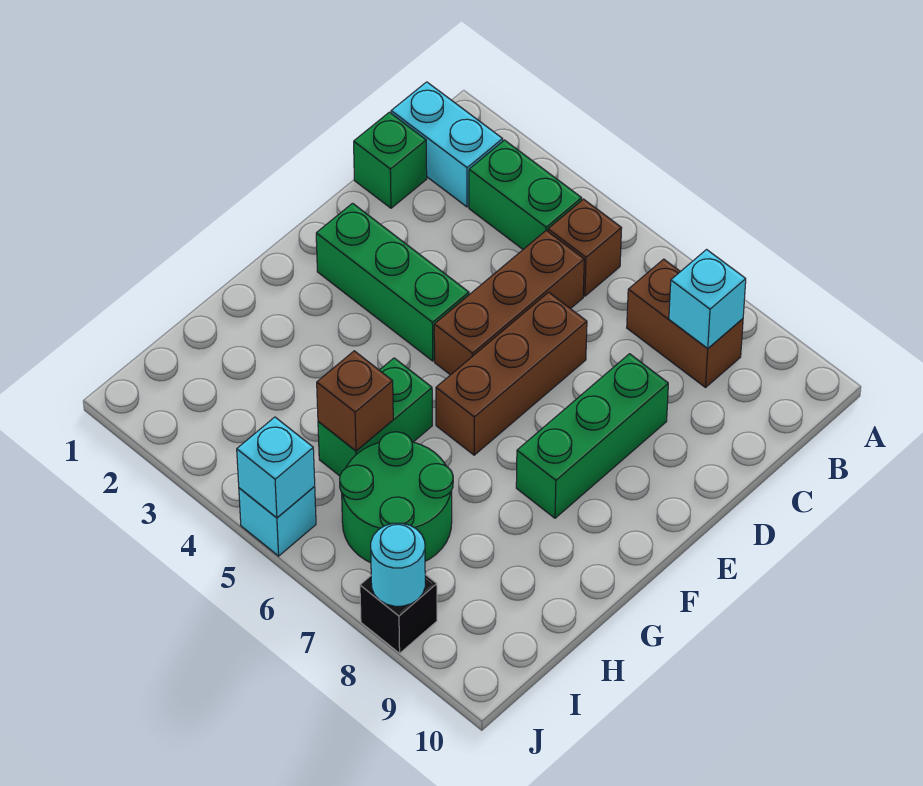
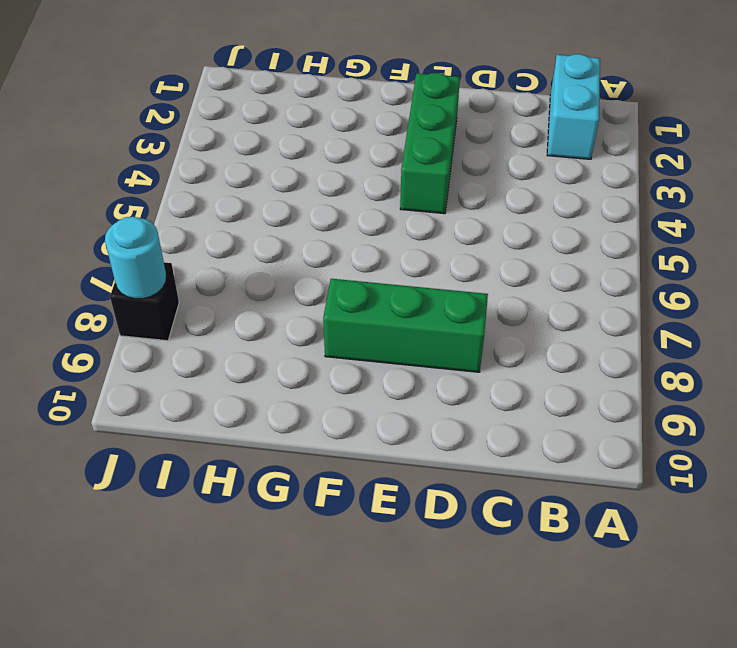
none -> green brick B3:B4 level 1
none -> brown brick B5 level 1
none -> brown brick B7:B8 level 1

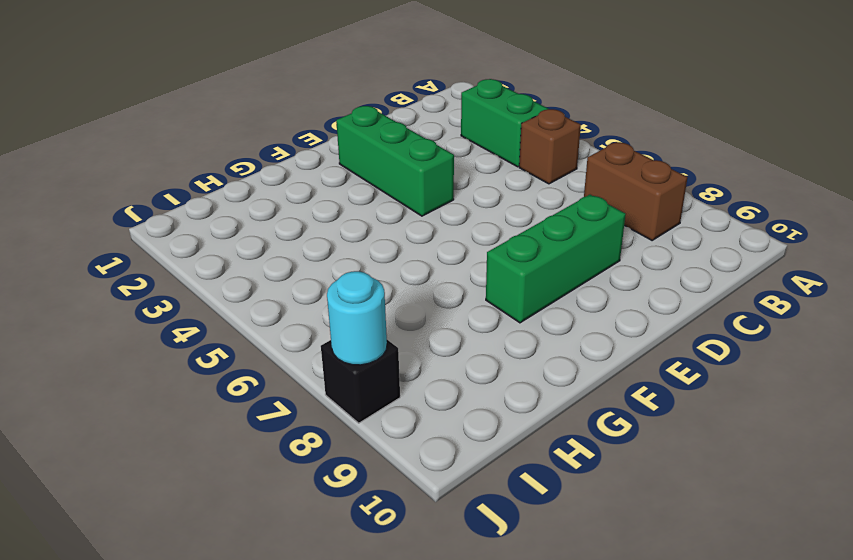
none -> cyan brick B1:B2 level 1
none -> green brick C1 level 1
none -> brown brick C5:E5 level 1

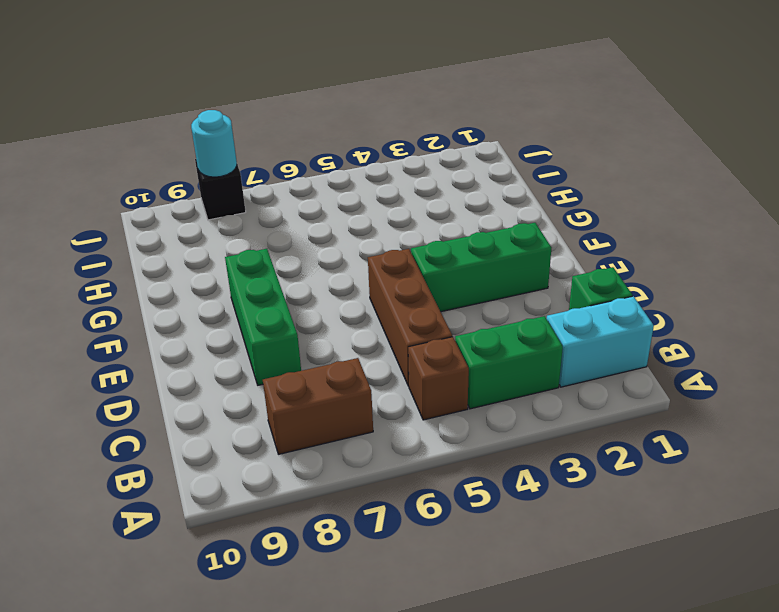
none -> brown brick D6:F6 level 1
none -> green brick G5:H5 level 1
none -> green round brick H6:I7 level 1

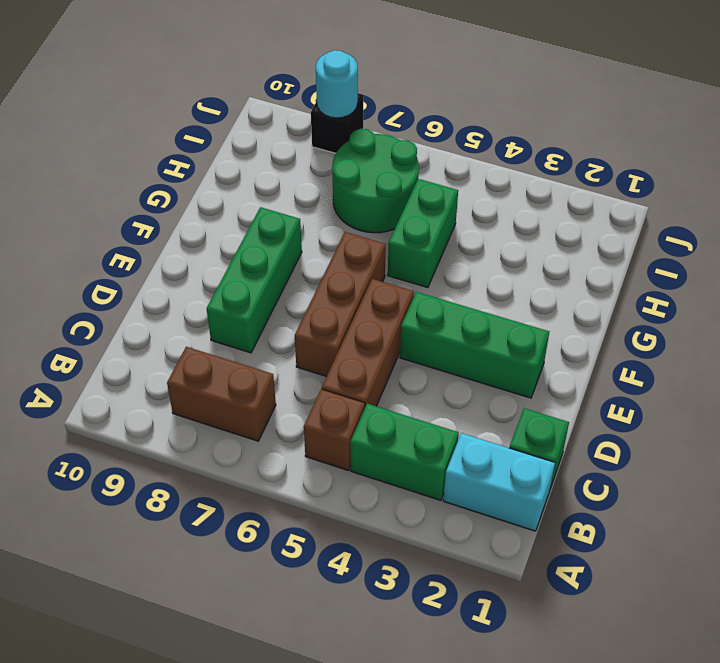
none -> cyan brick J5 level 1
none -> cyan brick B8 level 2
none -> brown brick H5 level 2

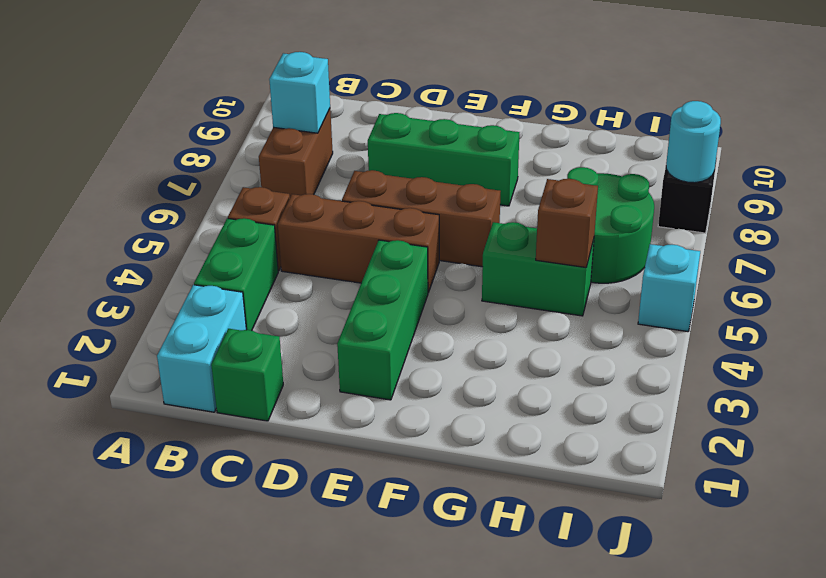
none -> cyan brick J5 level 2

